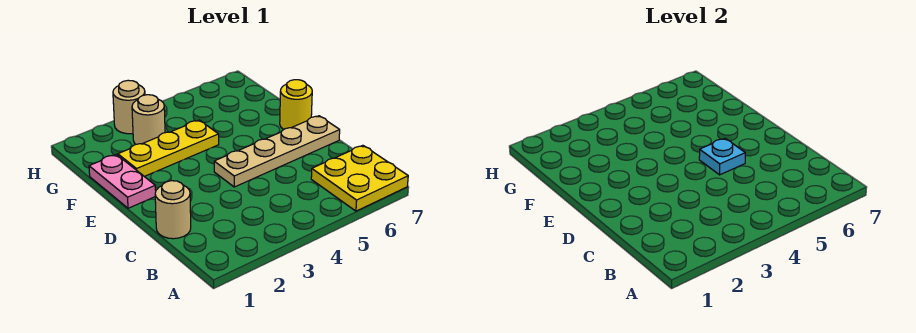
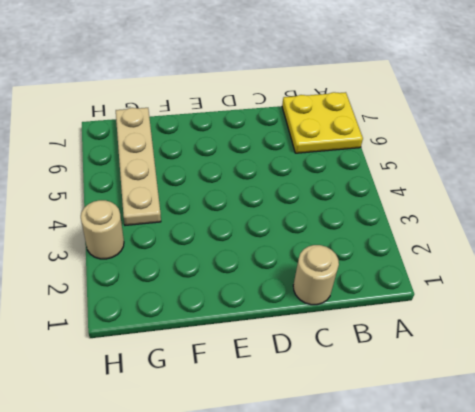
tan plate G4:G7 level 1 -> tan plate D4:D7 level 1
none -> pink plate E1:F1 level 1
none -> yellow round brick E7 level 1

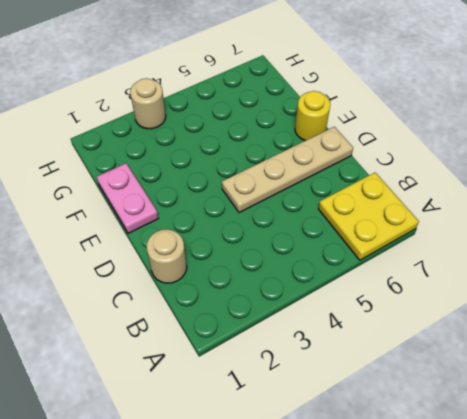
none -> yellow plate F2:F4 level 1
none -> tan round brick G3 level 1

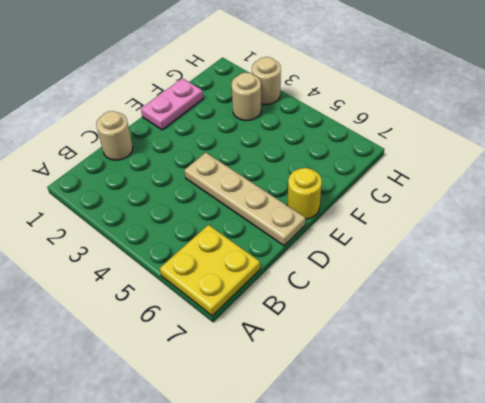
none -> yellow plate F2:F4 level 1
none -> cyan plate D5 level 2

